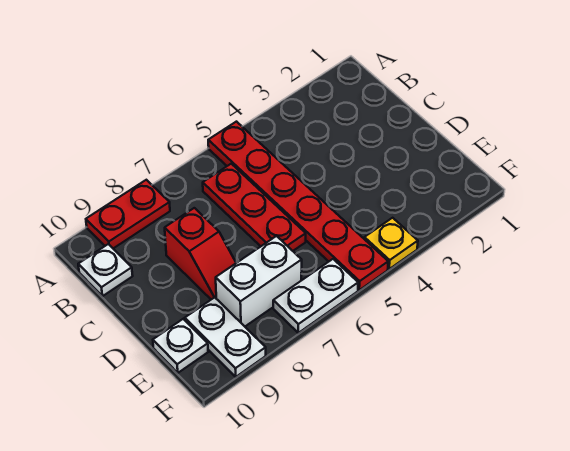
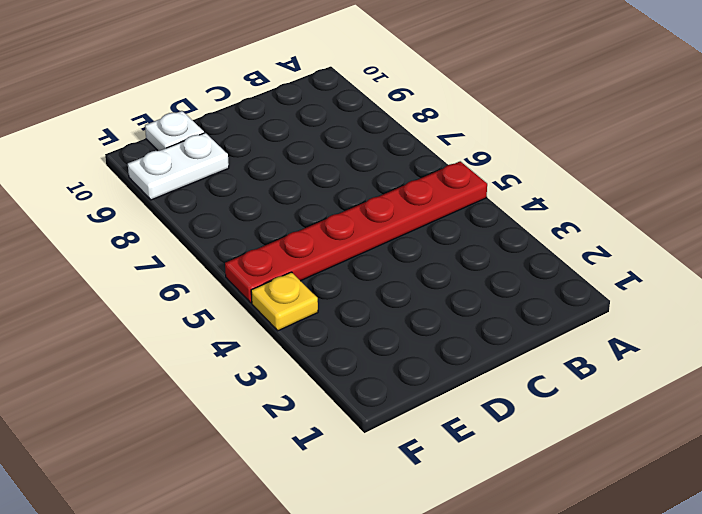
none -> red plate A8:A9 level 1
none -> red plate B6:D6 level 1

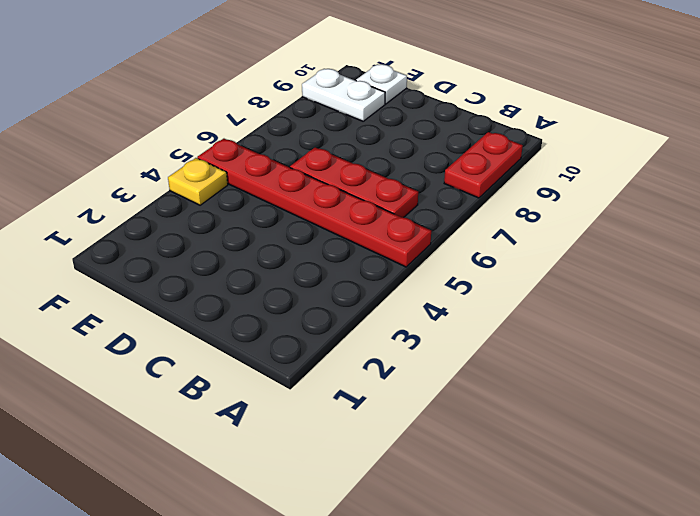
none -> white plate B10 level 1
none -> red slope C8:D8 level 1 top C

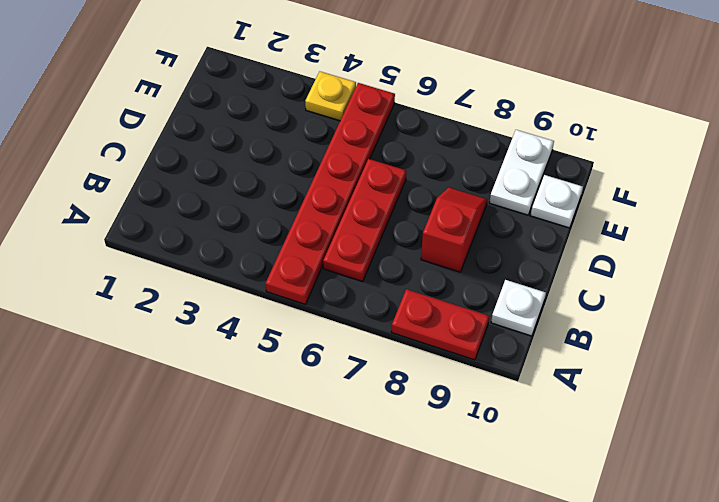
none -> white brick E7:E8 level 1
none -> white plate F6:F7 level 1

